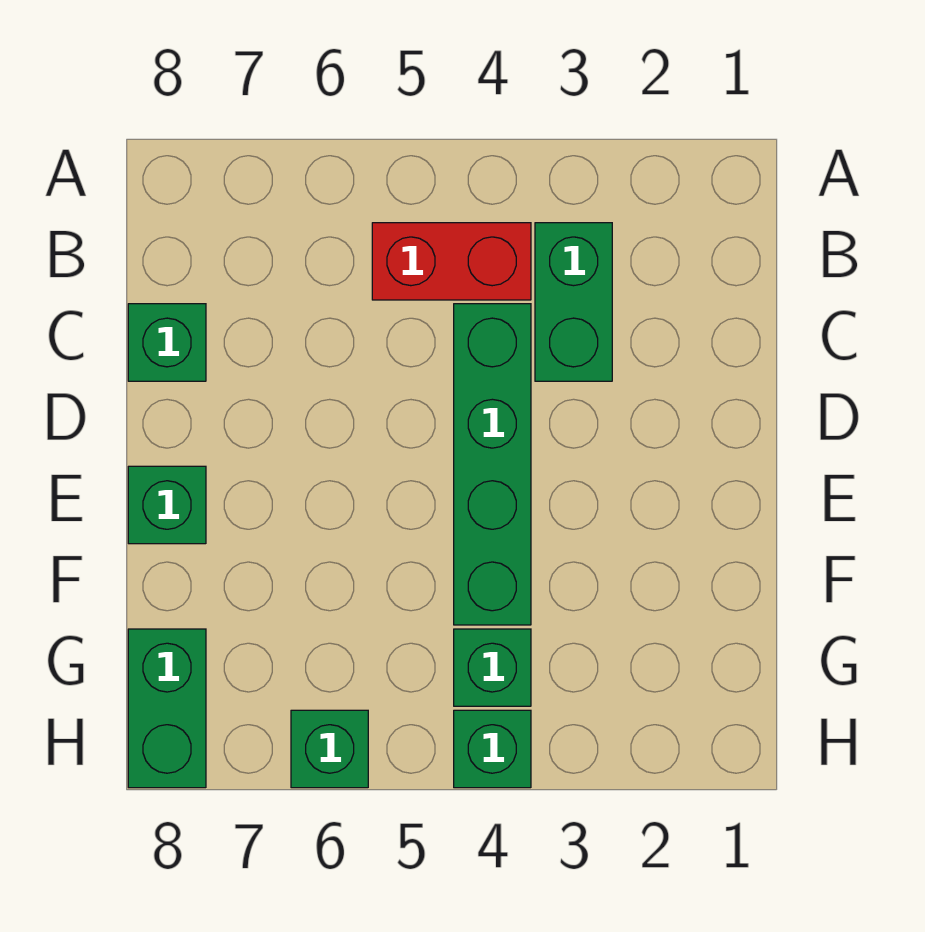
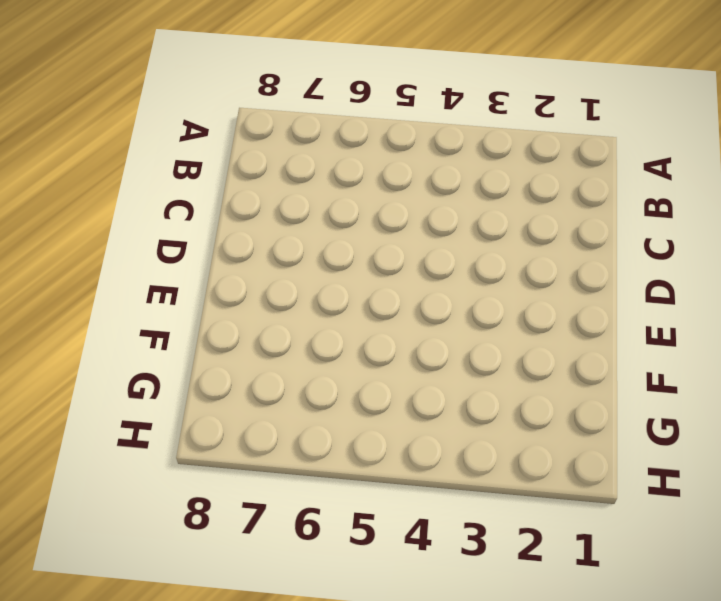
none -> green brick B3:C3 level 1
none -> red brick B4:B5 level 1

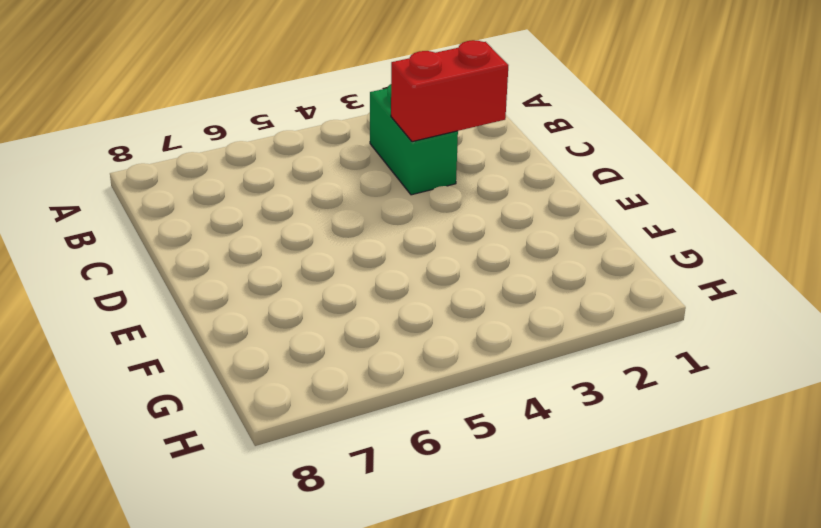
red brick C2:C3 level 2 -> red brick B4:B5 level 1
none -> green brick C4:F4 level 1
none -> green brick C8 level 1

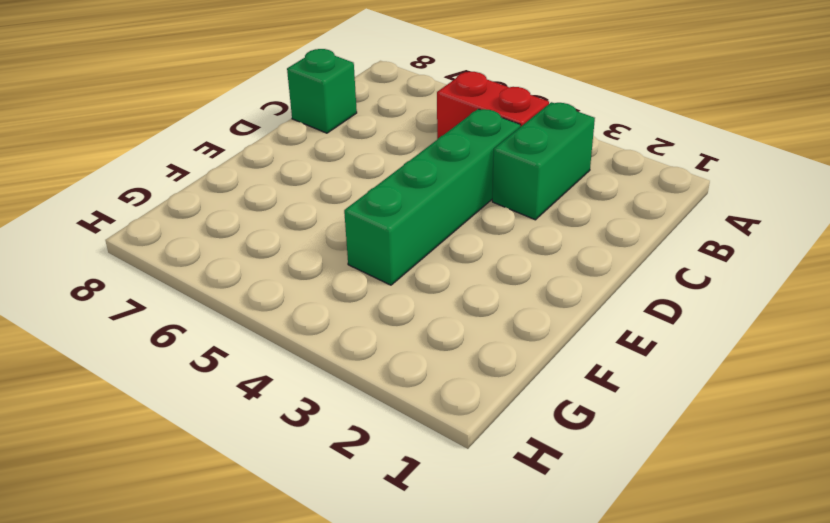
none -> green brick E8 level 1
none -> green brick G4 level 1

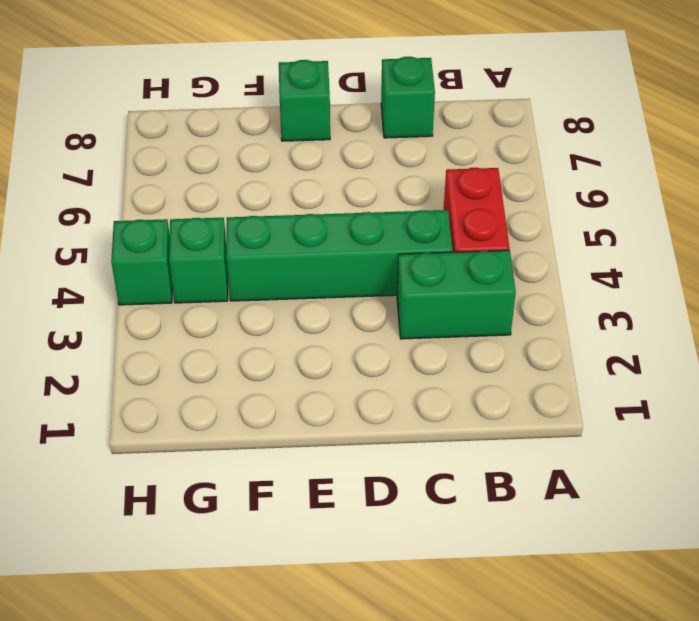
none -> green brick G8:H8 level 1
none -> green brick H6 level 1

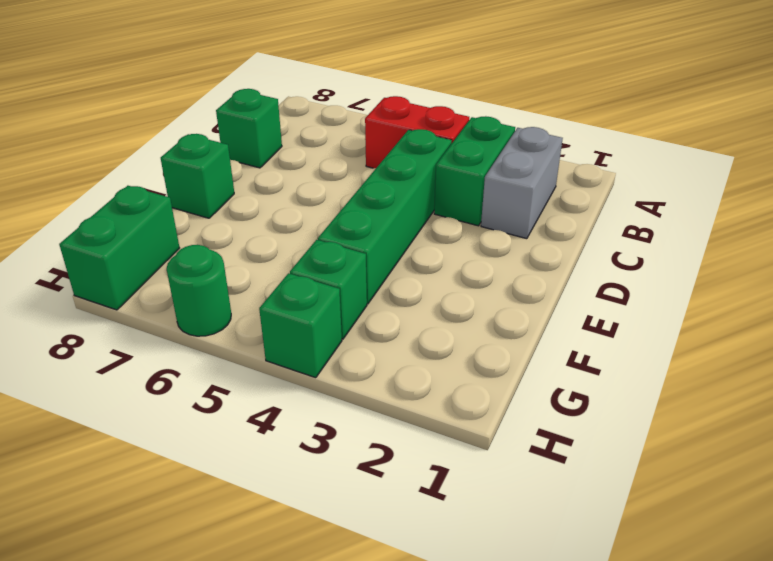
grey brick B2:C2 level 1 -> none
green round brick H6 level 1 -> green brick H6 level 1

